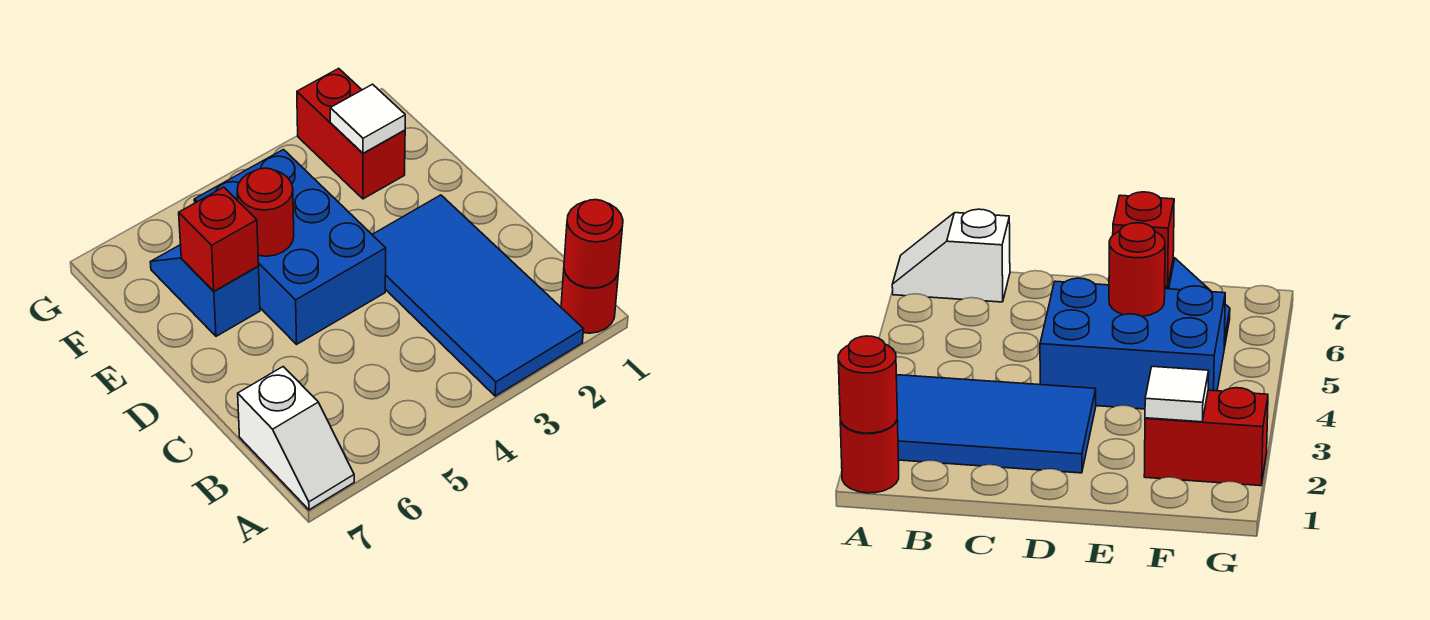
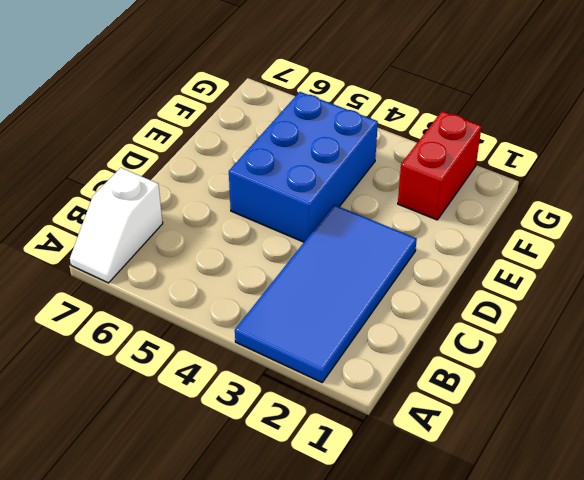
none -> red round brick A1 level 1
none -> blue slope E6:F6 level 1 top E

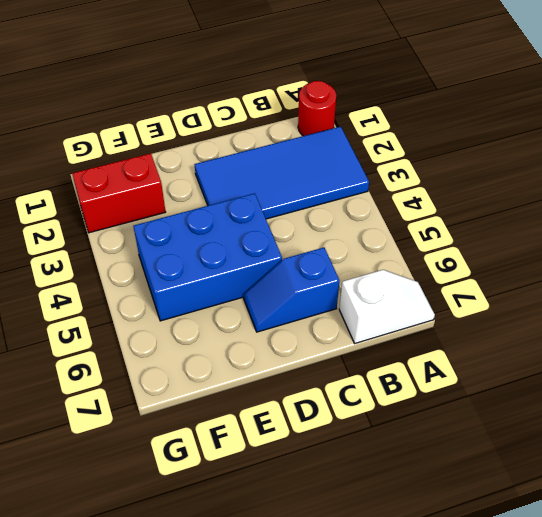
blue slope C6:D6 level 1 top C -> blue slope E6:F6 level 1 top E
none -> red round brick A1 level 2
none -> red round brick E5 level 2

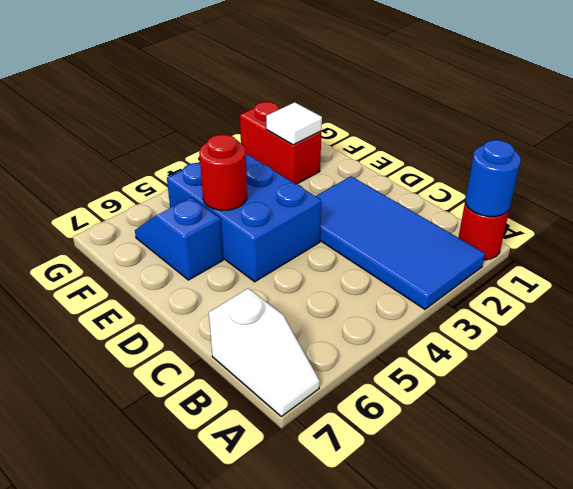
blue round brick A1 level 2 -> red round brick A1 level 2
none -> red brick E6 level 2

